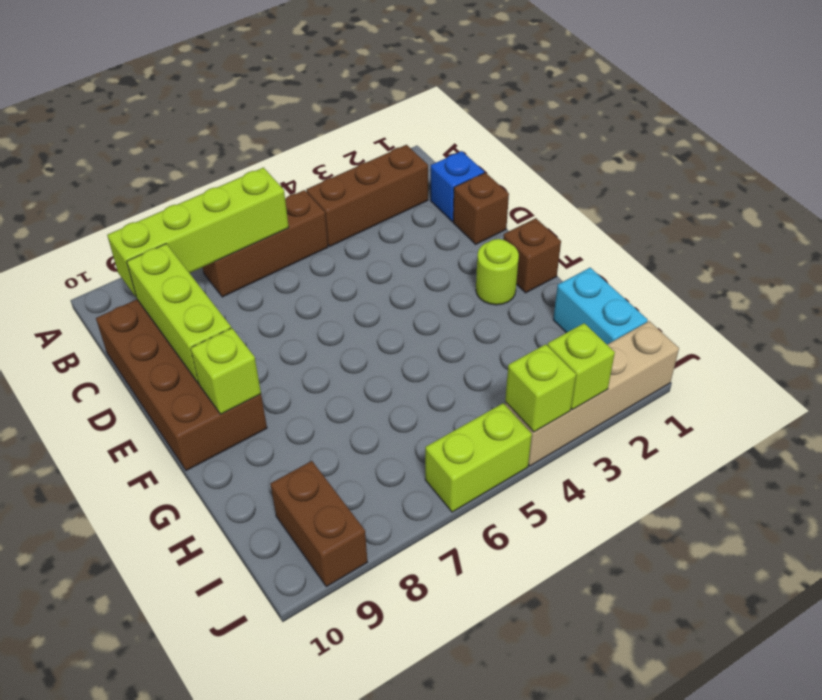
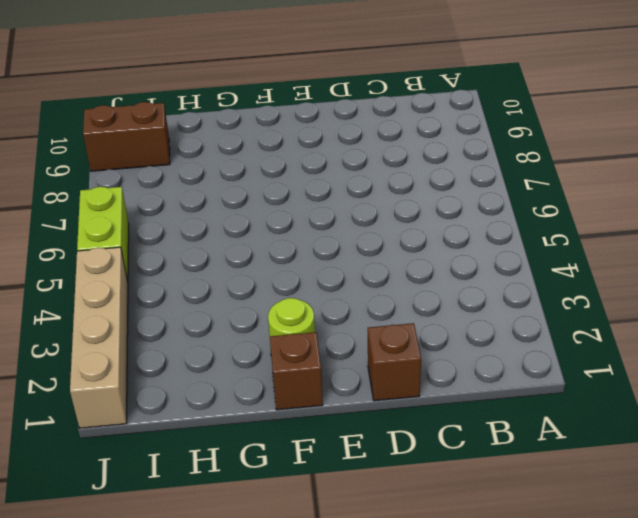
none -> brown brick B2:B4 level 1
none -> brown brick B5:B7 level 1
none -> blue brick C1 level 1

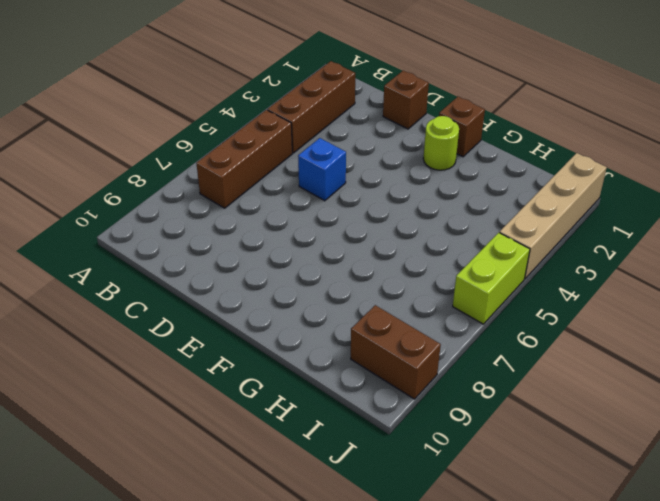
blue brick D5 level 1 -> blue brick C1 level 1
none -> brown brick C9:F10 level 1
none -> cyan brick H1:I1 level 1
none -> lime brick B6:B9 level 2

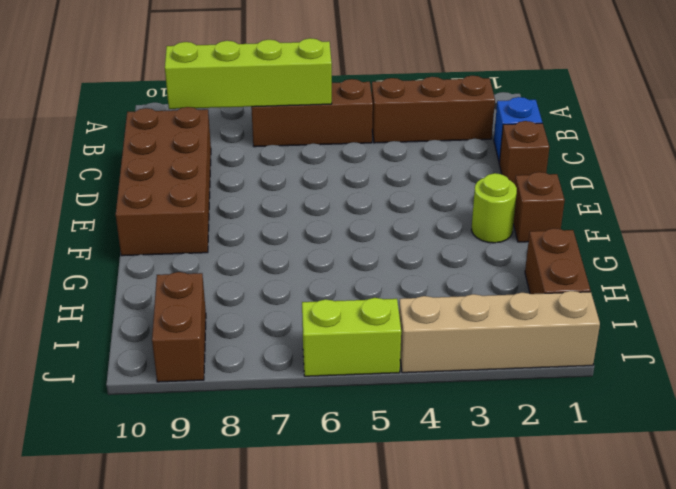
brown brick H1:I1 level 1 -> cyan brick H1:I1 level 1
none -> lime brick C9:E9 level 2
none -> lime brick F9 level 2
none -> lime brick J3 level 2

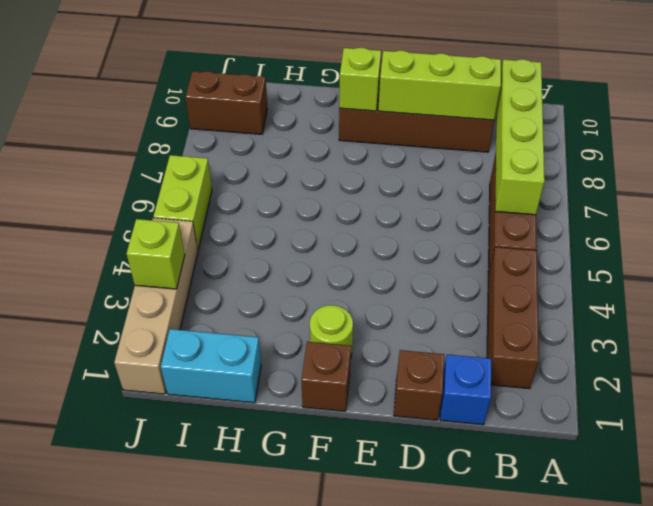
none -> lime brick J4 level 2

